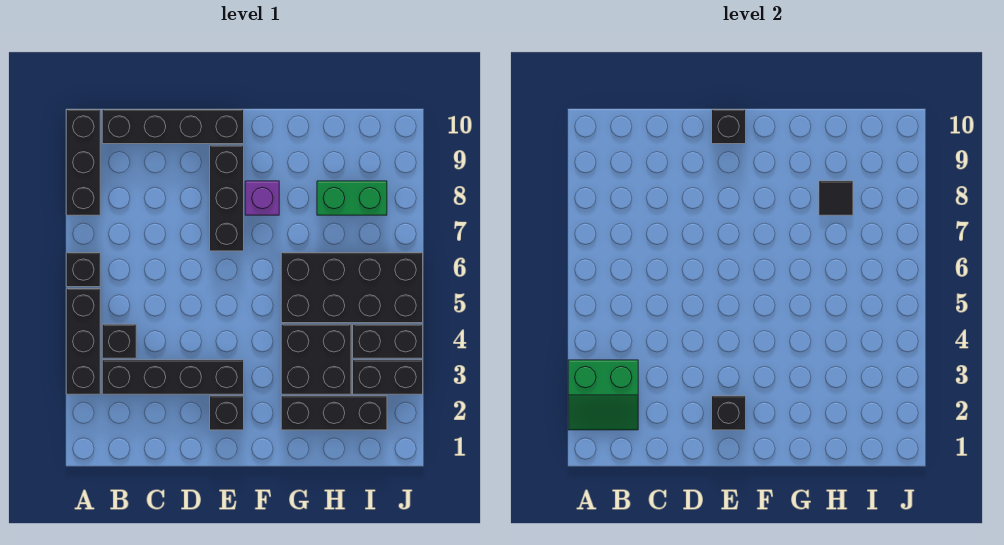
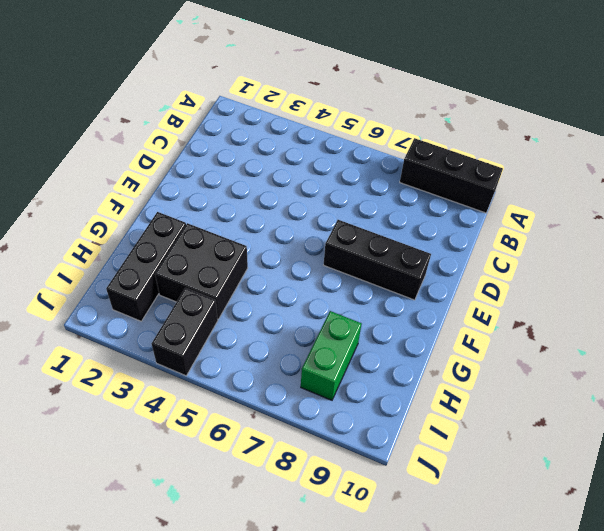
none -> black brick A3:A5 level 1
none -> black brick A6 level 1
none -> black brick B3:E3 level 1

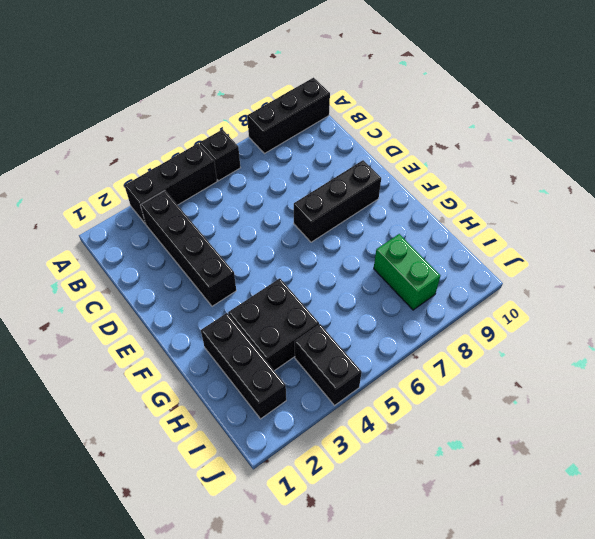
none -> black brick B4 level 1
none -> black brick B10:E10 level 1
none -> black brick E2 level 1

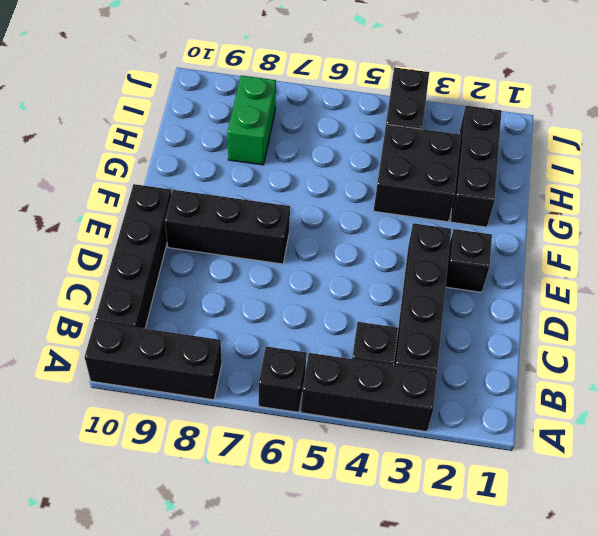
none -> purple brick F8 level 1
none -> black brick G5:J6 level 1
none -> black brick I3:J3 level 1

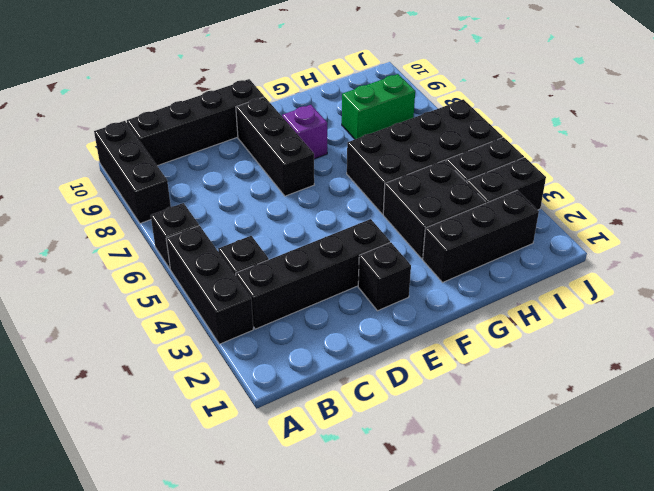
none -> green slope A2:B3 level 2 top 3
none -> black brick E2 level 2
none -> black brick E10 level 2

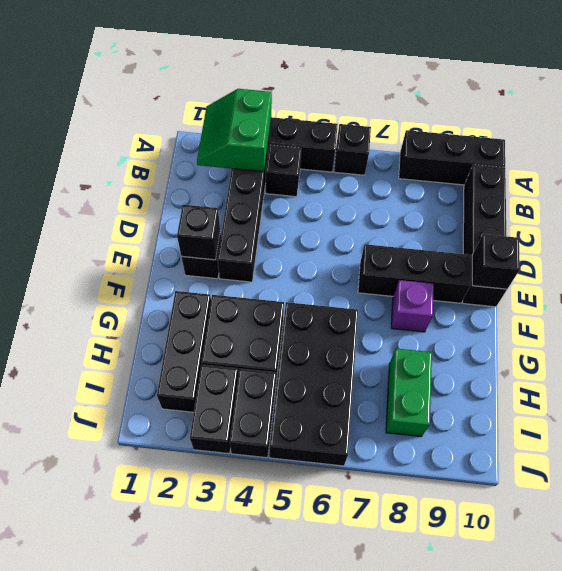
none -> black tile H8 level 2

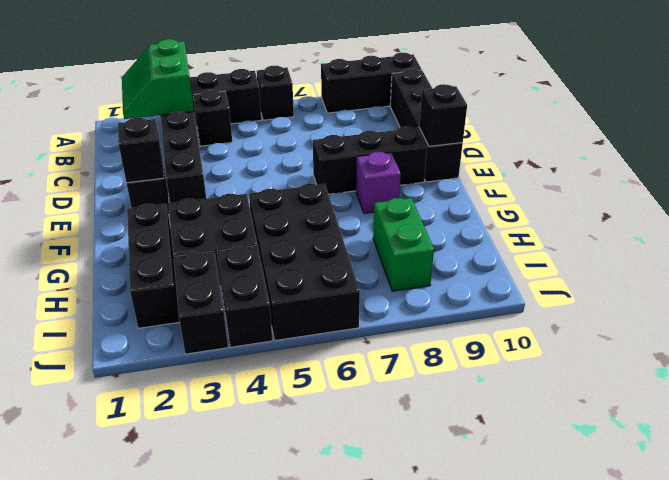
none -> black tile H8 level 2

